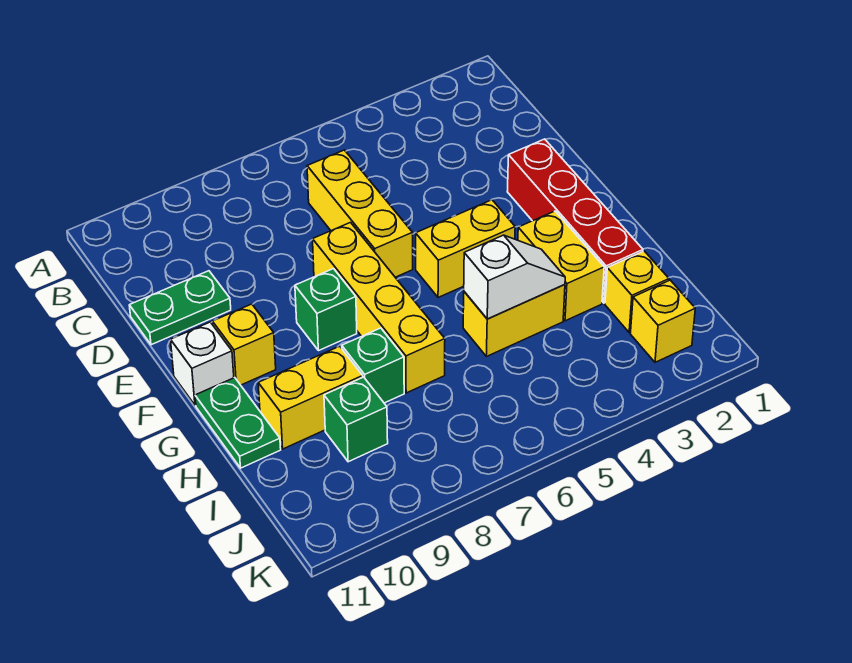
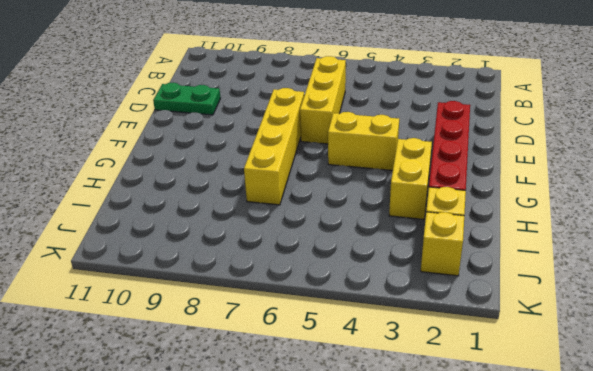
none -> green brick F8 level 1
none -> yellow brick F10 level 1
none -> white brick F11 level 1

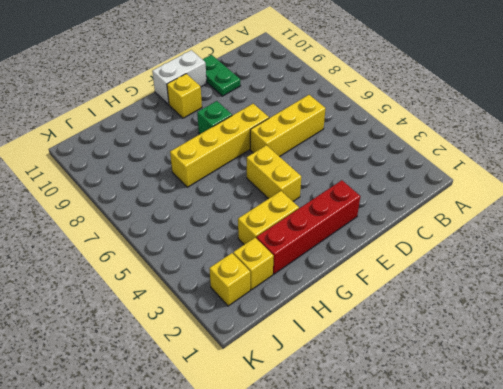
white brick E11:F11 level 1 -> white brick F11 level 1
none -> green plate G11:H11 level 1
none -> yellow brick H4:H5 level 1
none -> green brick H8 level 1

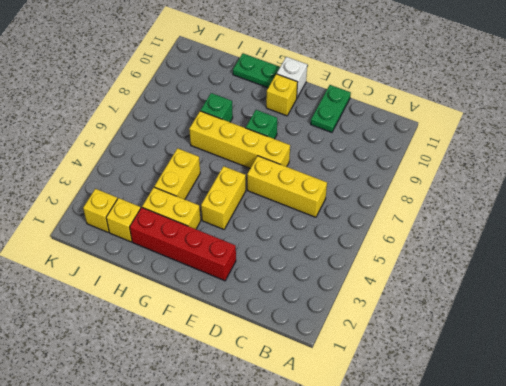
none -> yellow brick H9:H10 level 1
none -> green brick I9 level 1
none -> white slope H4:H5 level 2 top 5

